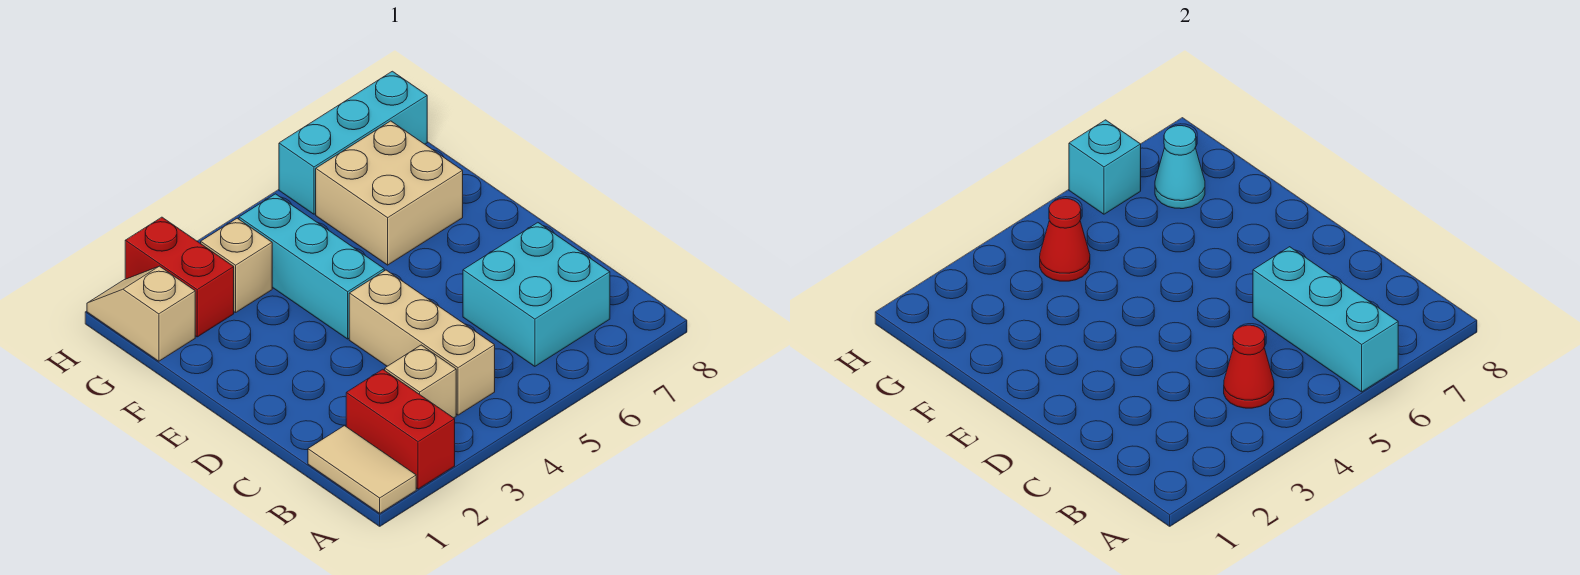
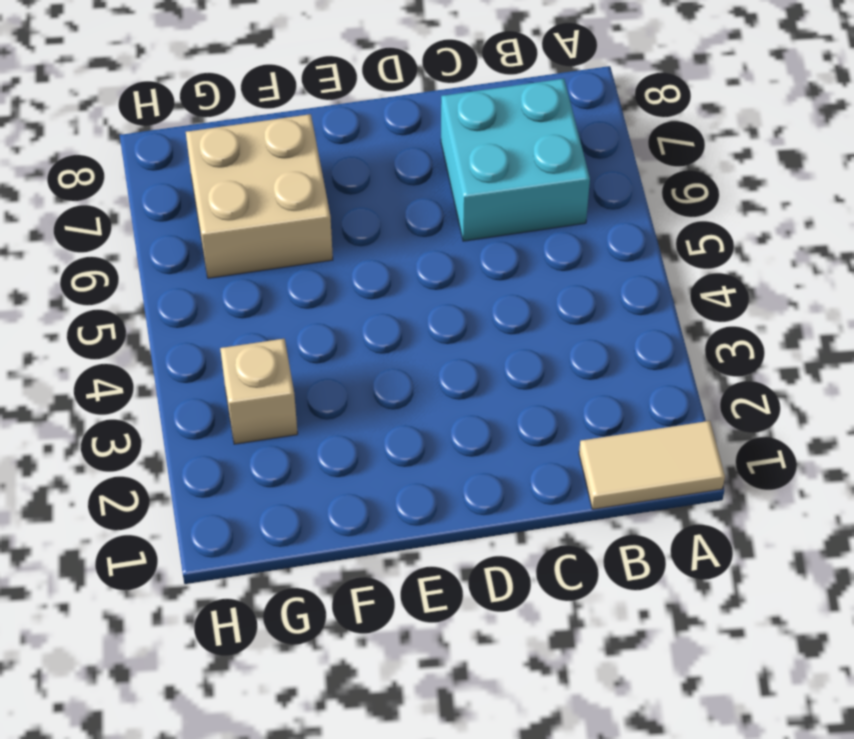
none -> red brick A2:B2 level 1
none -> tan brick B3 level 1
none -> tan brick B4:D4 level 1

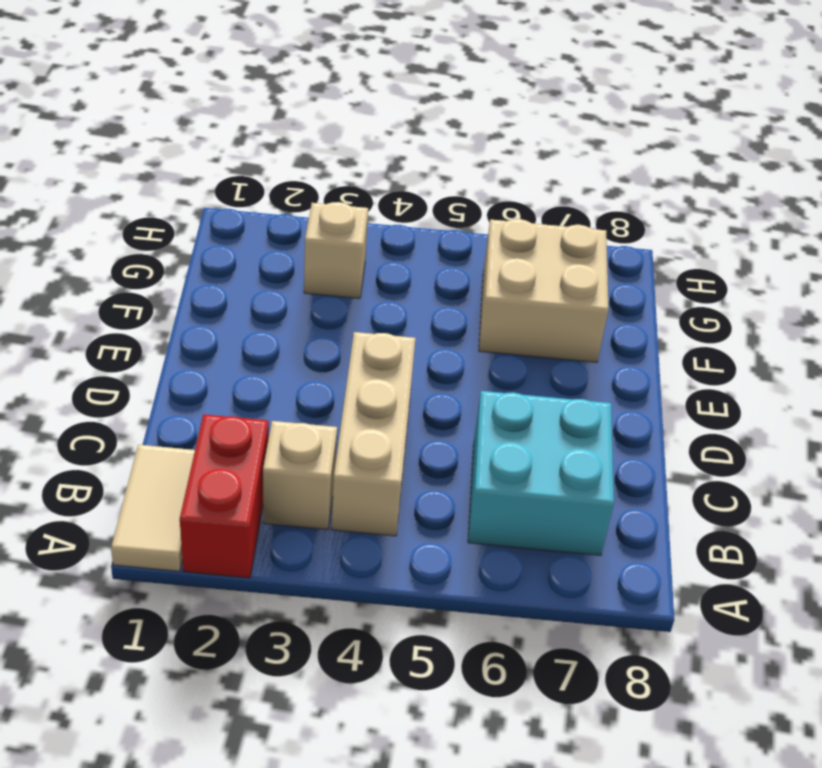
none -> cyan brick E4:G4 level 1
none -> tan slope G1:H1 level 1 top G
none -> red brick G2:H2 level 1

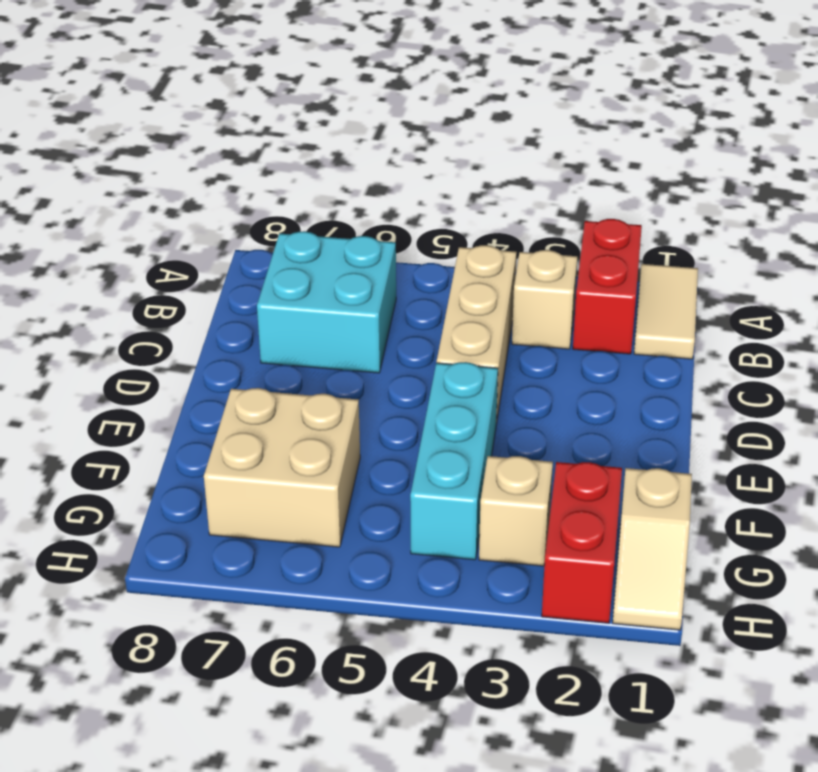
none -> cyan brick H6:H8 level 1
none -> cyan brick A6:C6 level 2
none -> red cone B4 level 2

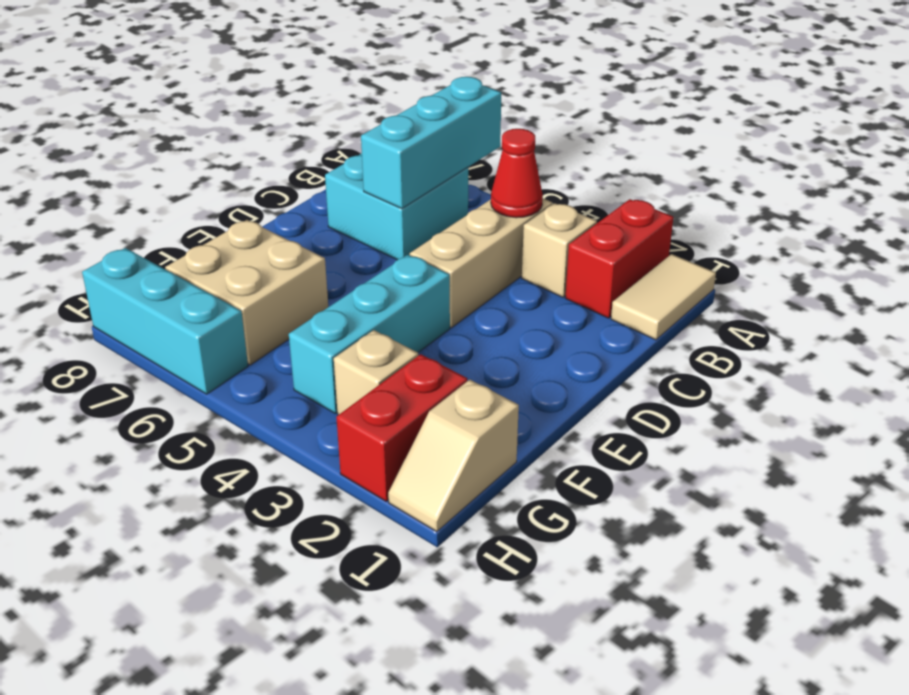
none -> red cone G4 level 2
none -> cyan cone G7 level 2
none -> cyan brick H6 level 2

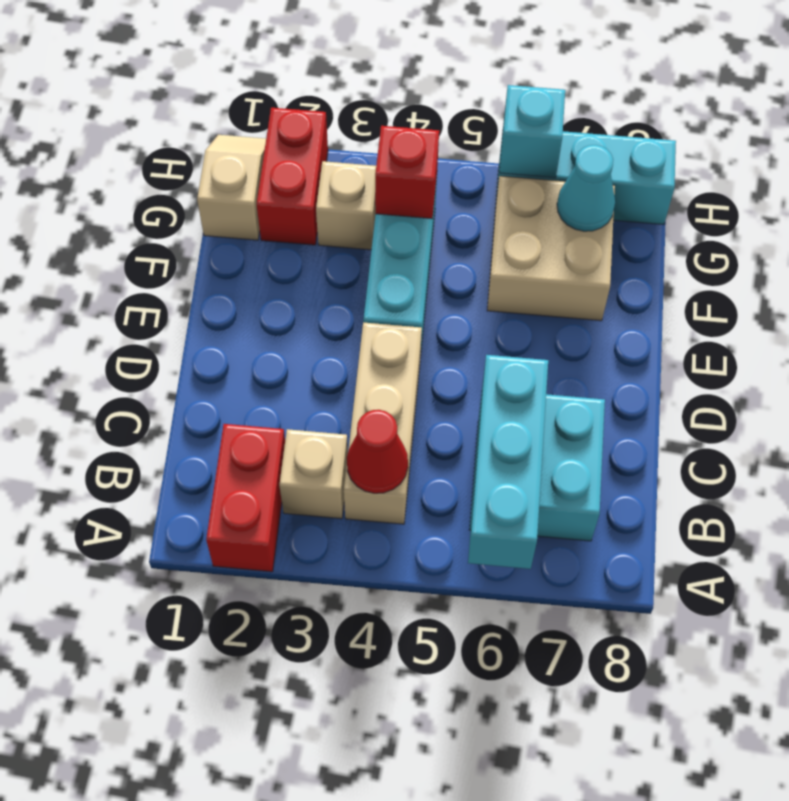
red brick G4 level 2 -> red cone G4 level 2
none -> tan tile A1:B1 level 1

